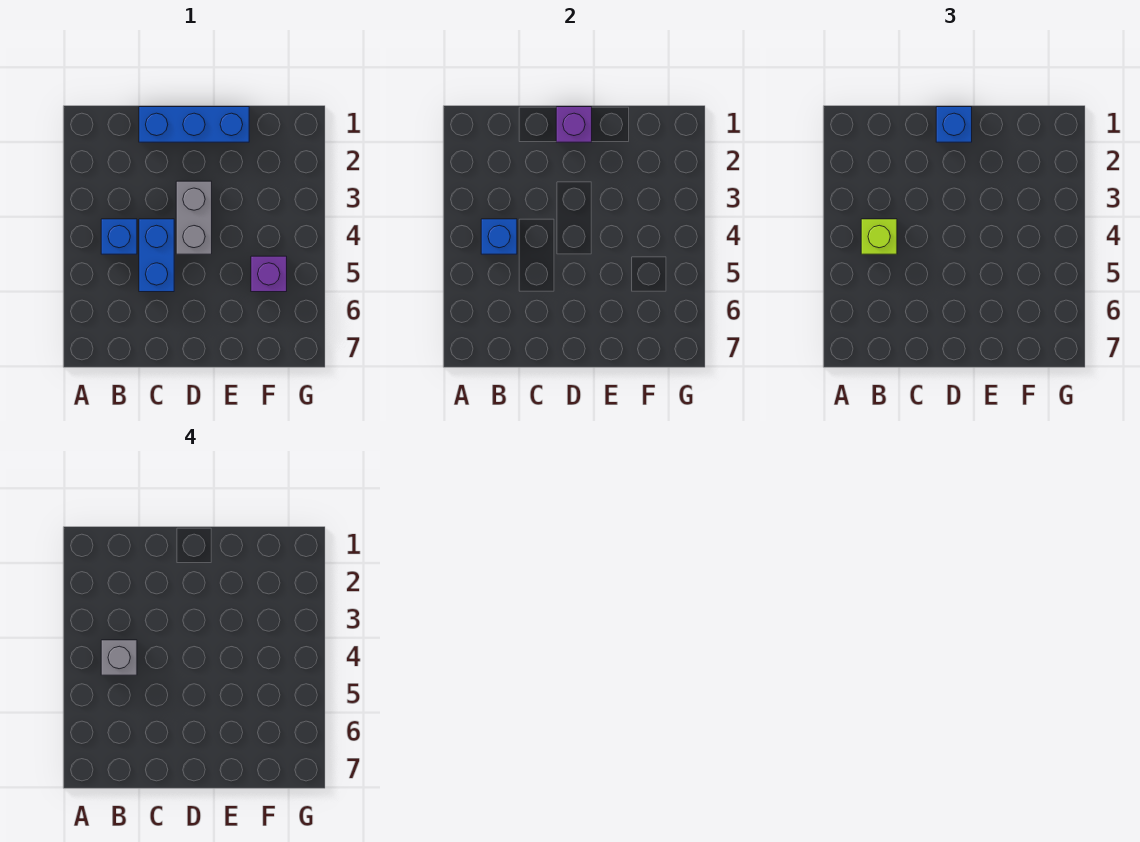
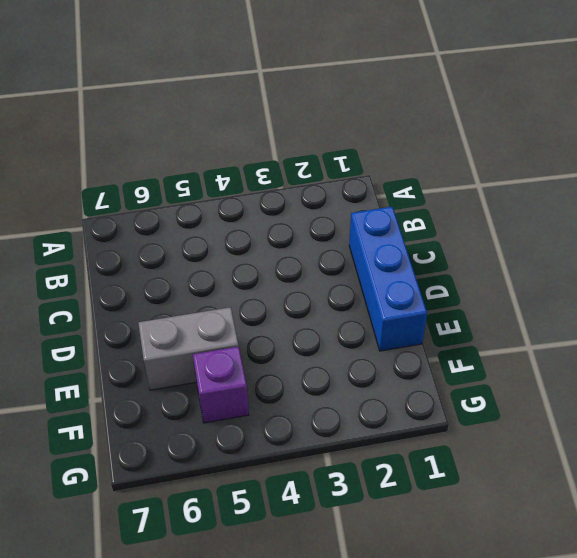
grey brick E5:E6 level 1 -> grey brick D3:D4 level 1
none -> blue brick B4 level 1
none -> blue brick C4:C5 level 1

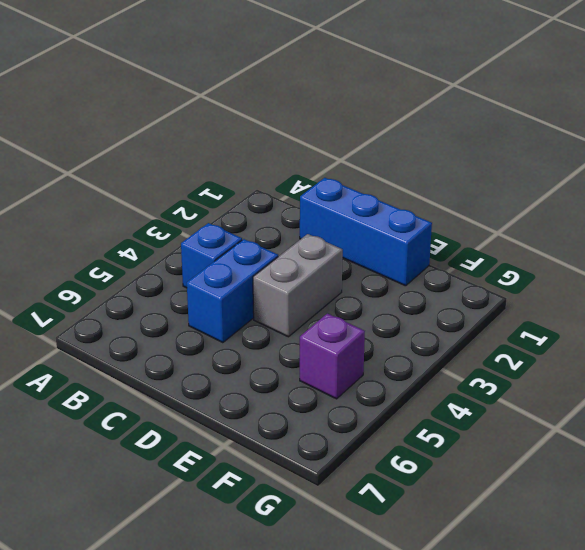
none -> blue brick B4 level 2
none -> purple brick D1 level 2

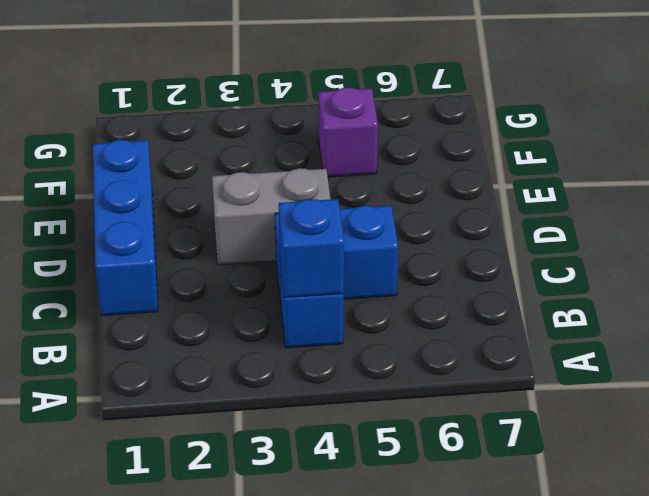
none -> purple brick D1 level 2
none -> lime brick B4 level 3

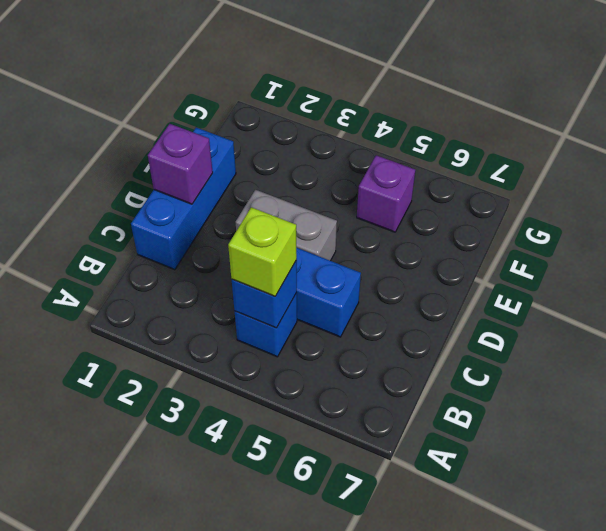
none -> blue brick D1 level 3
none -> grey brick B4 level 4

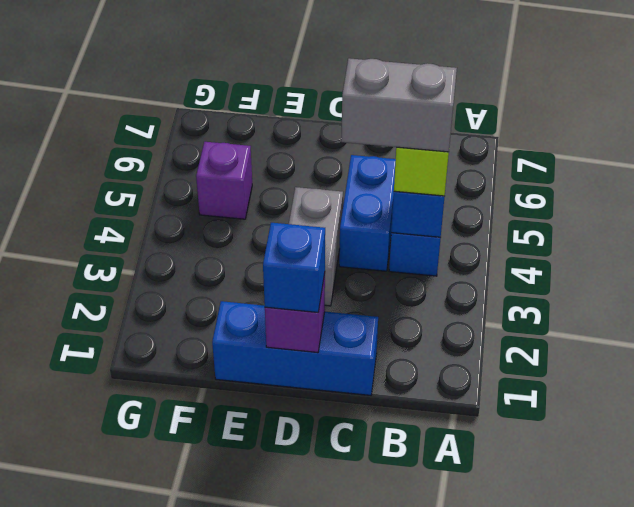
grey brick B4:C4 level 4 -> grey brick B4 level 4

